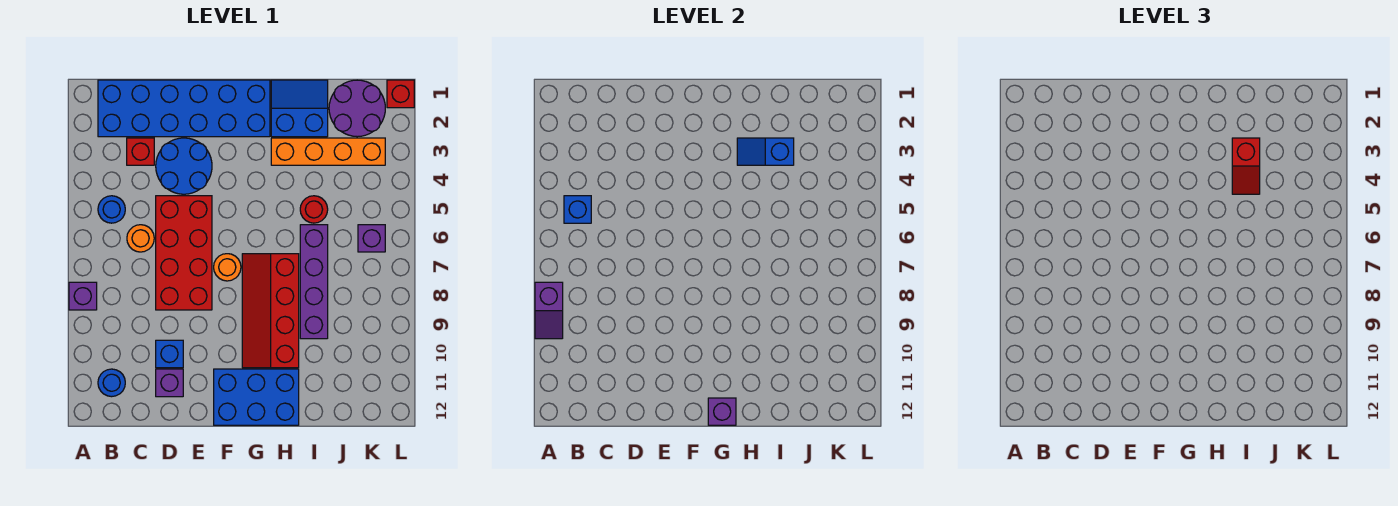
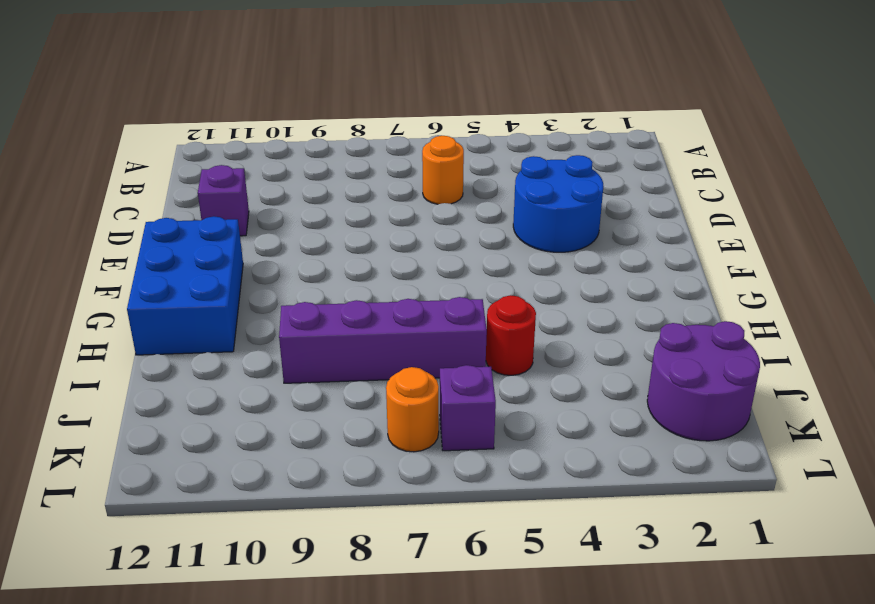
orange round brick K7 level 1 -> orange round brick F7 level 1
none -> purple brick A8 level 1
none -> blue brick B1:G2 level 1
none -> blue round brick B5 level 1

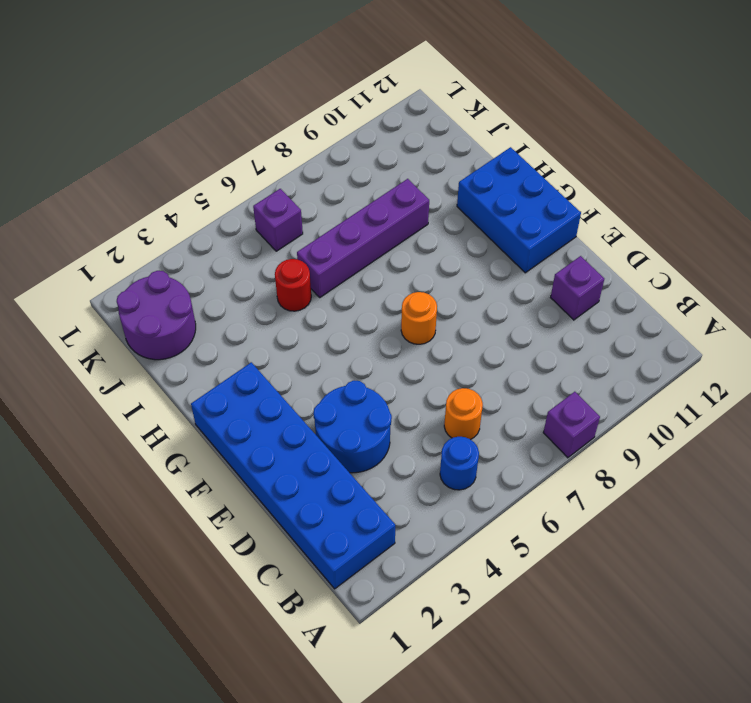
none -> blue round brick B11 level 1
none -> red brick C3 level 1
none -> red brick D5:E8 level 1

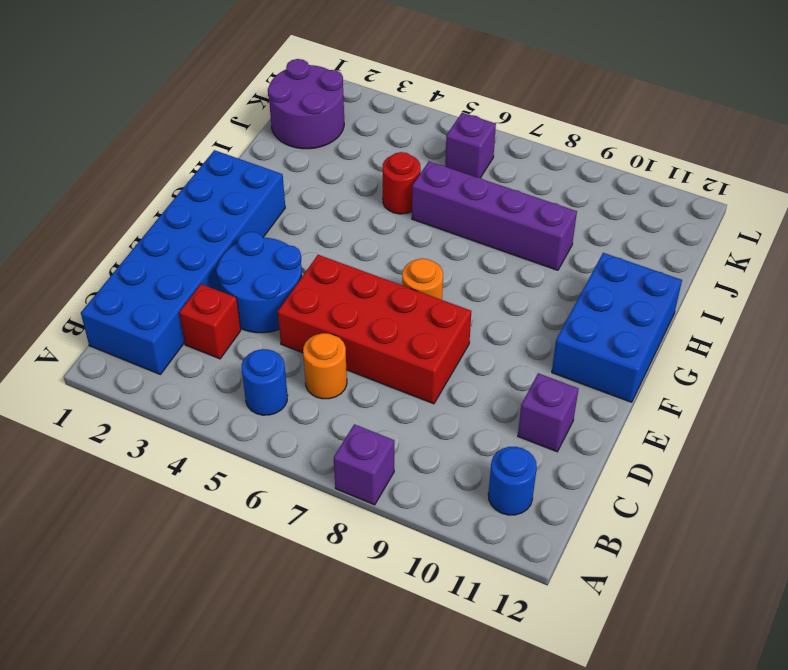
none -> blue brick D10 level 1
none -> red slope G7:H10 level 1 top H
none -> blue slope H1:I2 level 1 top 2

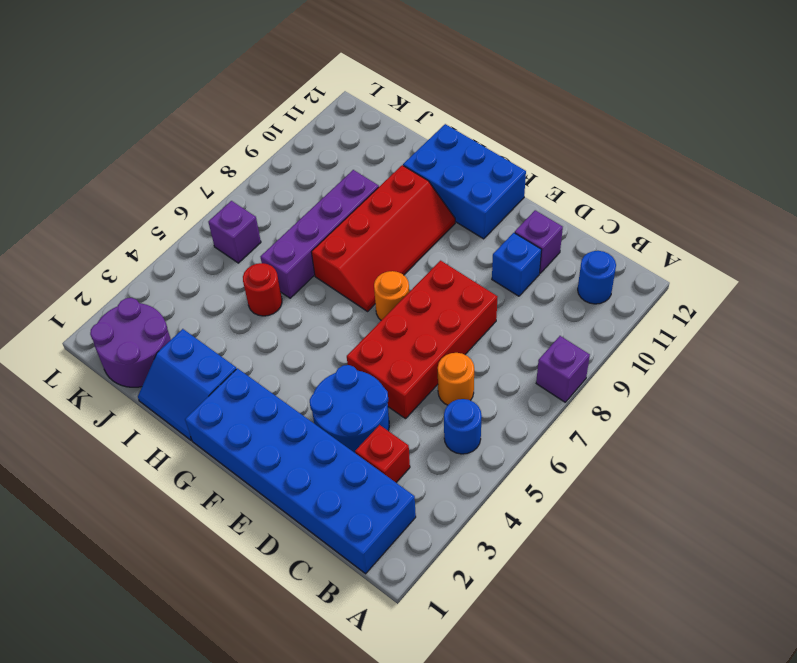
none -> orange brick H3:K3 level 1
none -> red brick L1 level 1
none -> purple slope A8:A9 level 2 top 8

